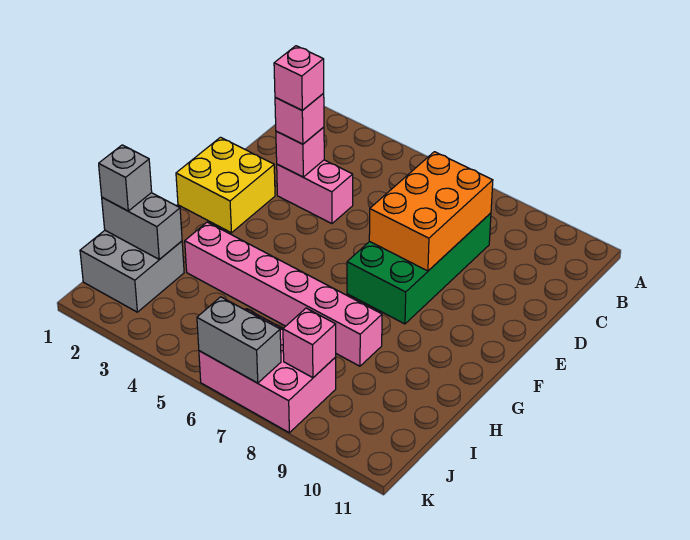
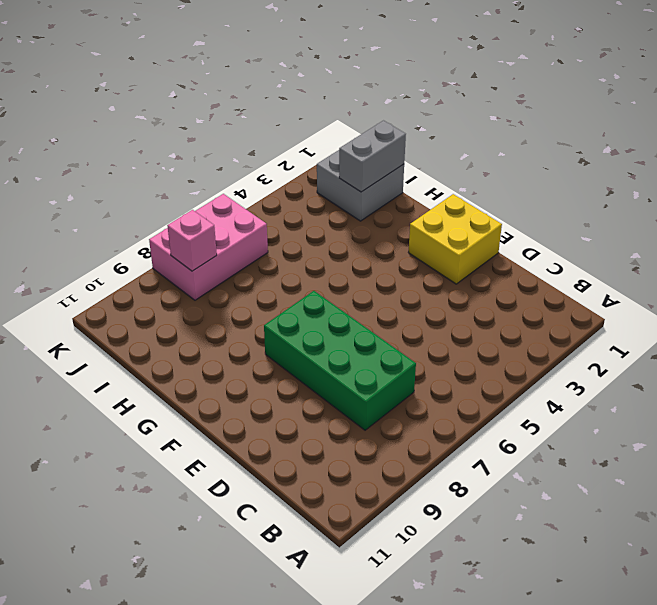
none -> pink brick D3:D4 level 1
none -> pink brick H3:H8 level 1
none -> orange brick C7:E8 level 2

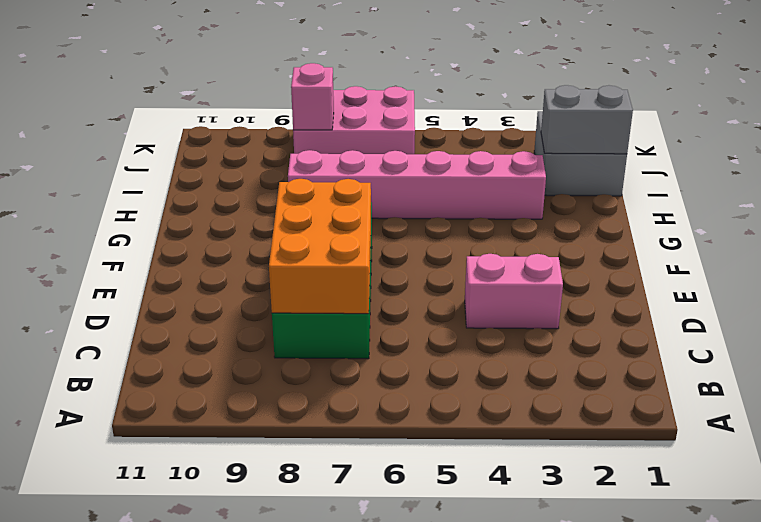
none -> yellow brick E1:F2 level 1
none -> pink brick D3 level 2
none -> grey brick K6:K7 level 2

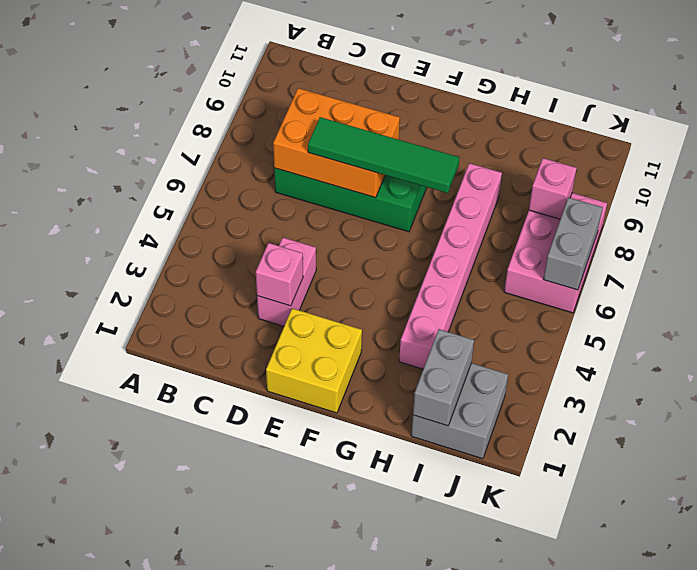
green tile D7:G7 level 3 -> none
none -> pink brick D3 level 3
none -> grey brick I1 level 3
none -> pink brick D3 level 4

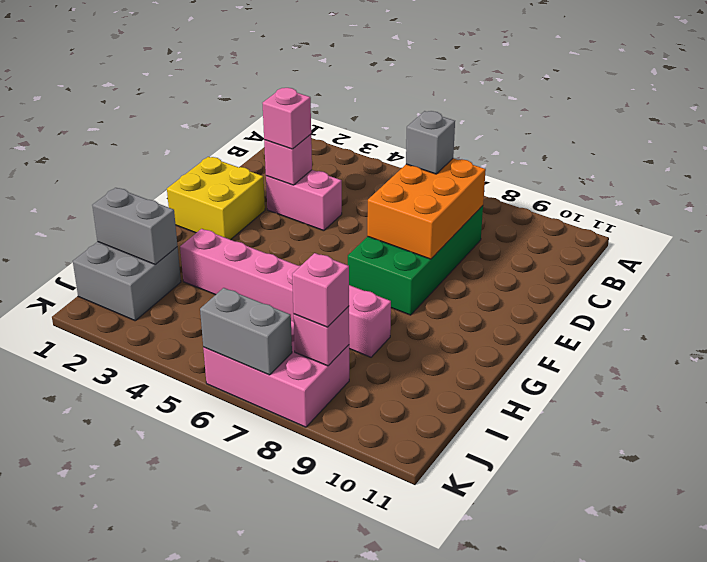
grey brick C7 level 3 -> grey brick I1 level 3
pink brick J8 level 3 -> pink brick D3 level 4

